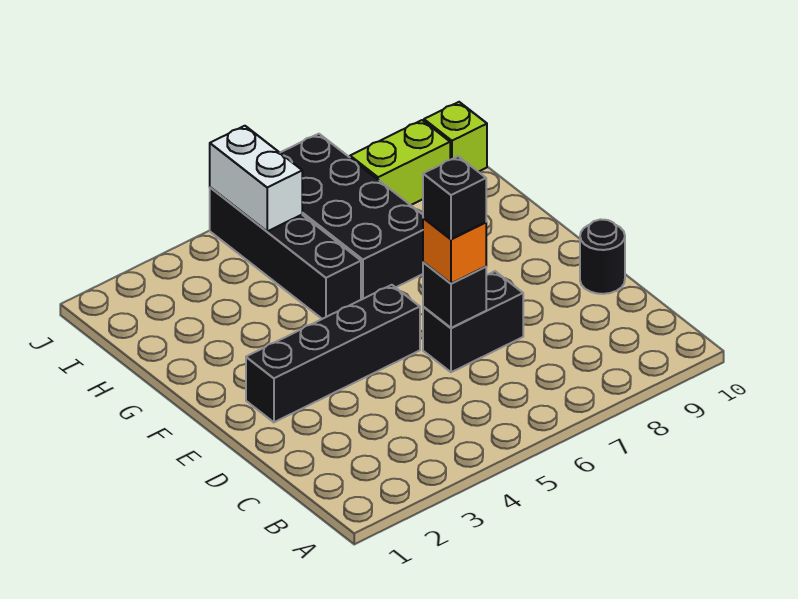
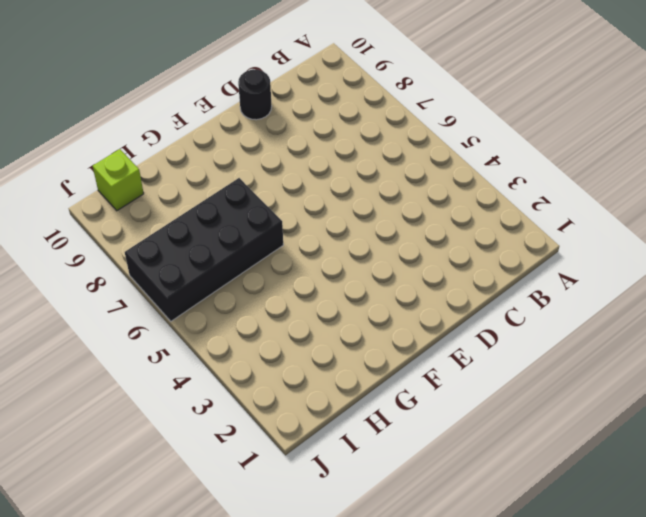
none -> black brick D6:D7 level 1
none -> black brick E2:E5 level 1

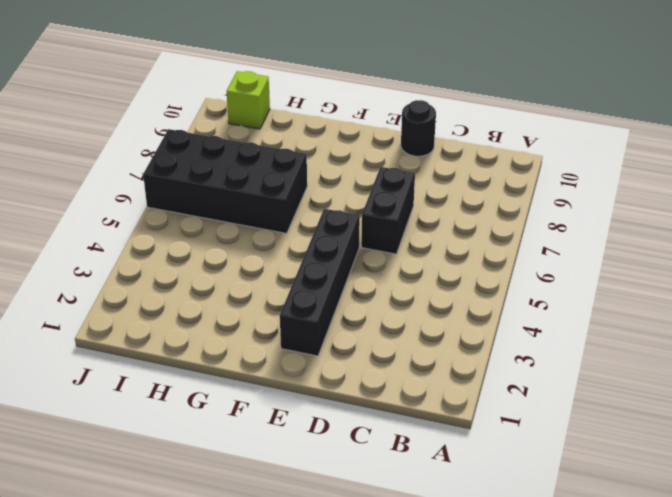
none -> black brick G5:J5 level 1
none -> lime brick I8:I9 level 1

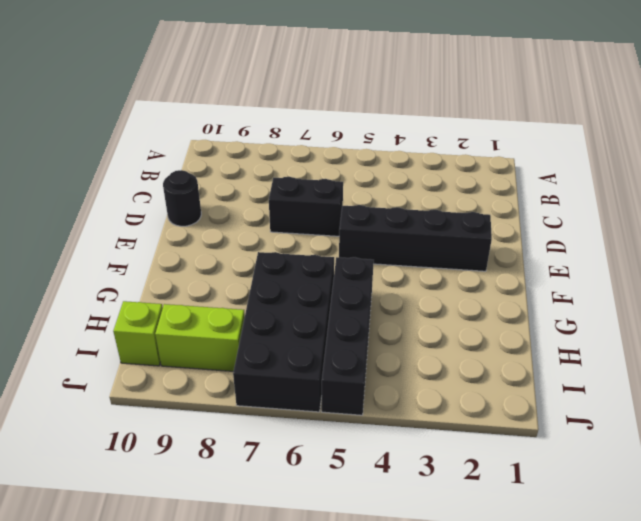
none -> black brick D6 level 2
none -> white brick I5:J5 level 2

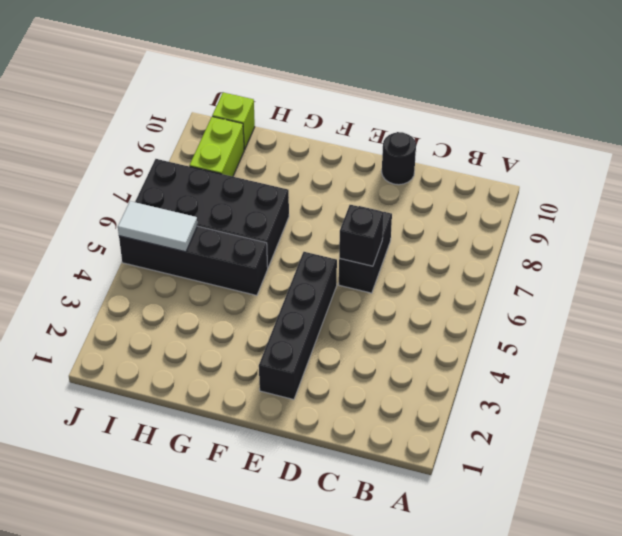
white tile I5:J5 level 2 -> white brick I5:J5 level 2
none -> orange brick D6 level 3
none -> black brick D6 level 4

